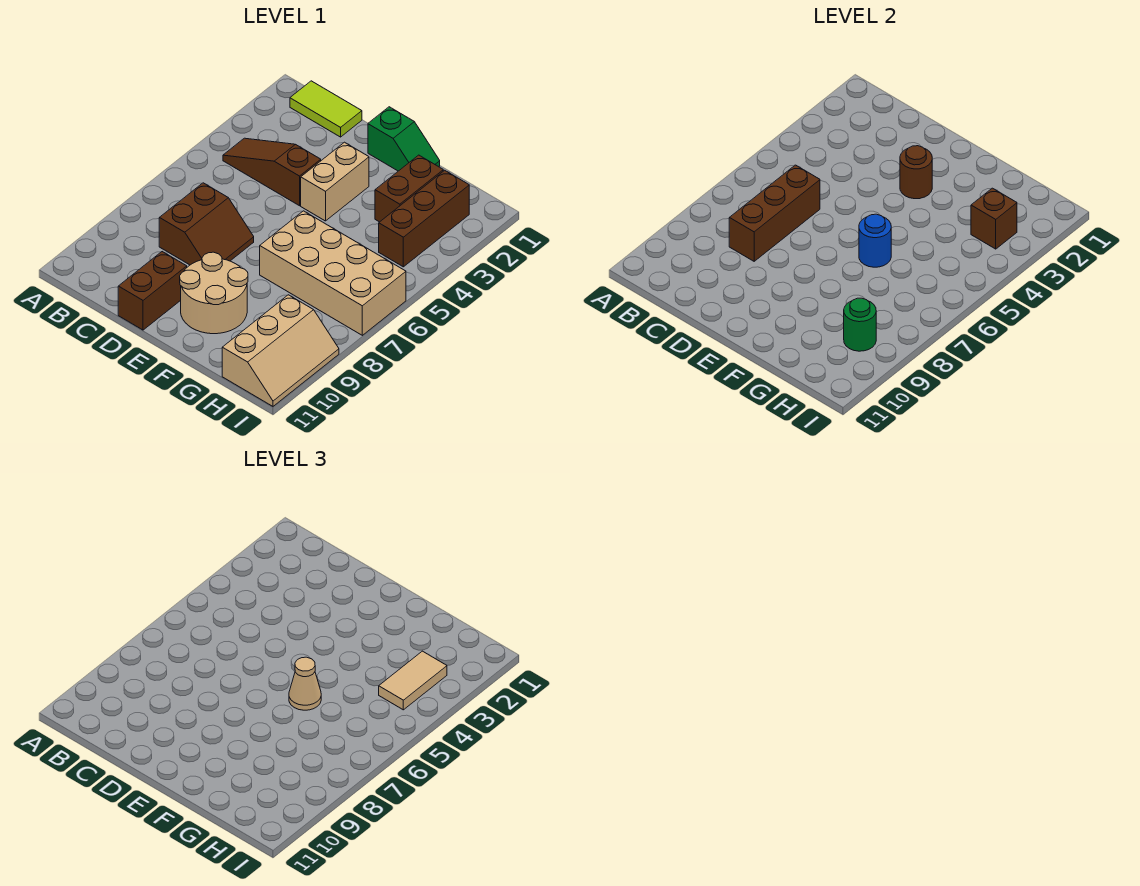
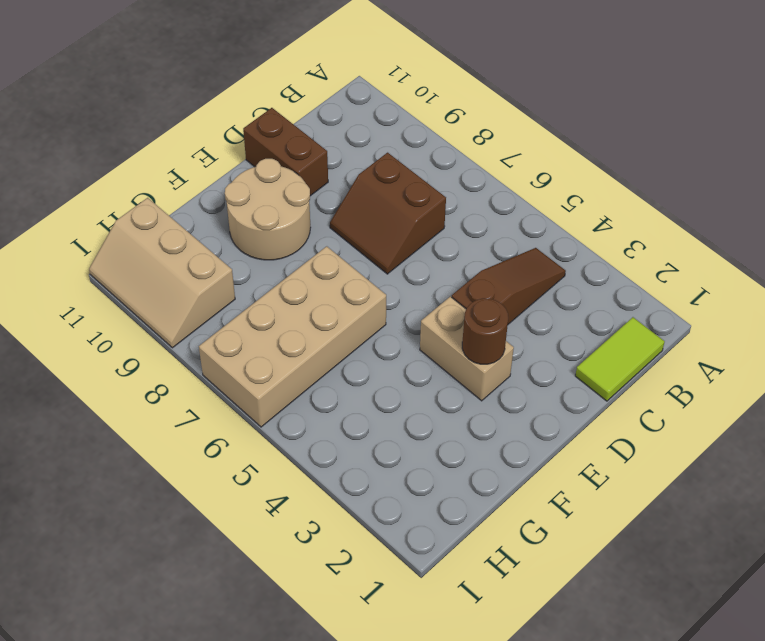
none -> green slope E1:F1 level 1 top E
none -> brown brick G2:G3 level 1
none -> brown brick H2:H4 level 1

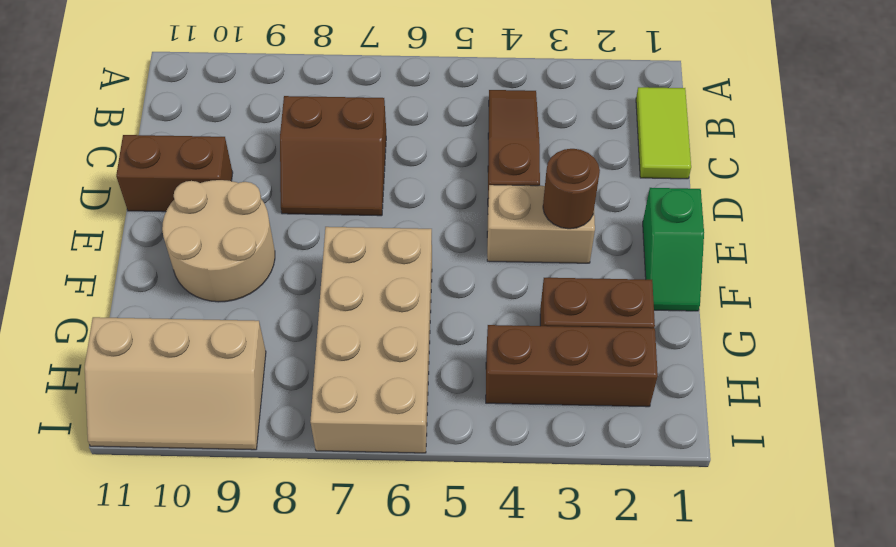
none -> brown brick C6:C8 level 2
none -> blue round brick F6 level 2
none -> brown brick H3 level 2

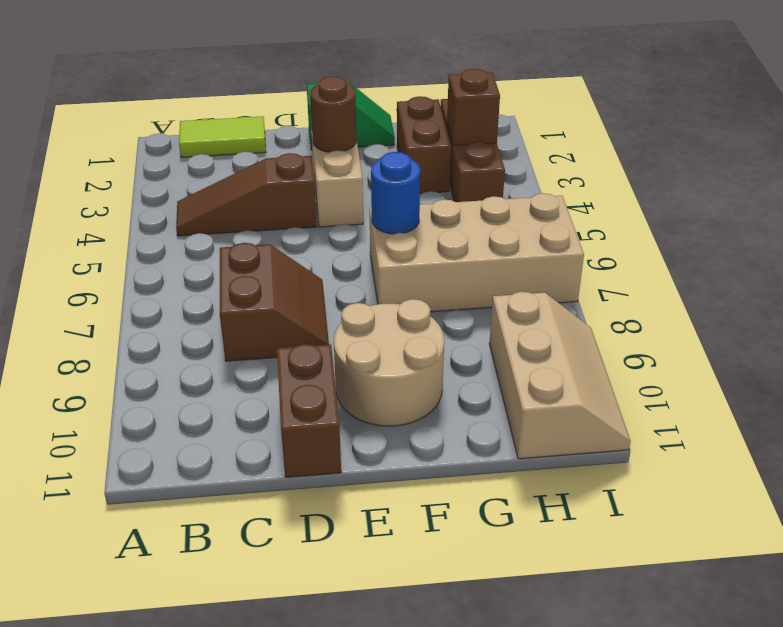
none -> brown brick C6:C8 level 2
none -> green round brick H9 level 2
none -> tan cone F6 level 3

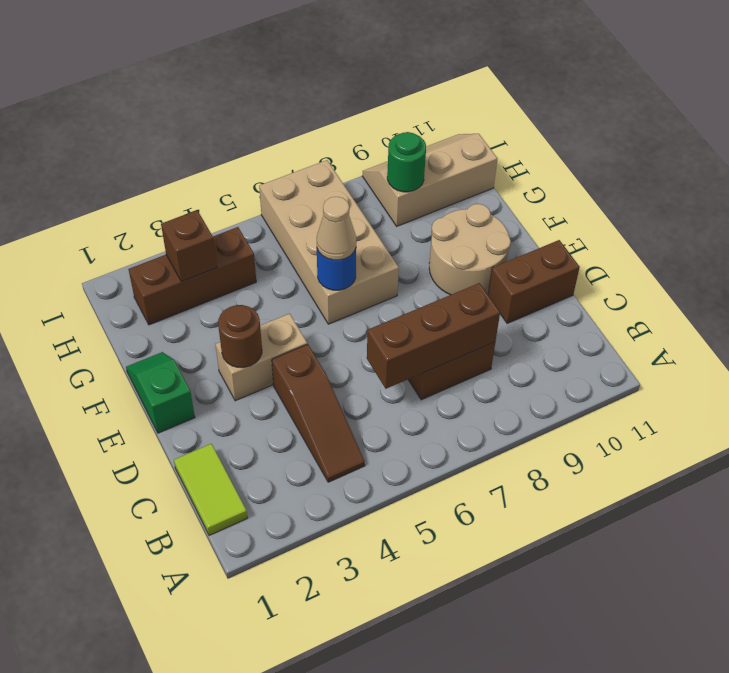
none -> brown brick G2:G3 level 1
none -> tan tile H3:H4 level 3

